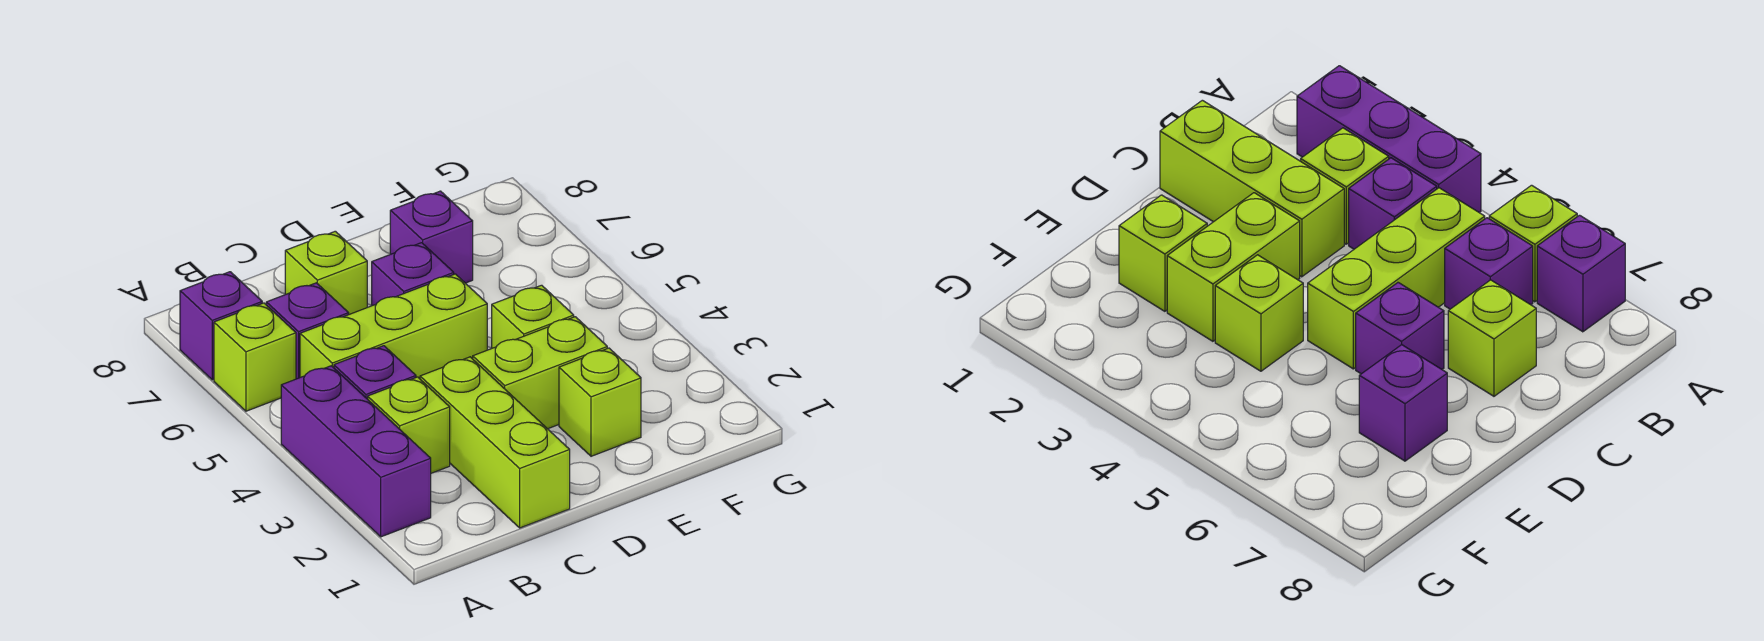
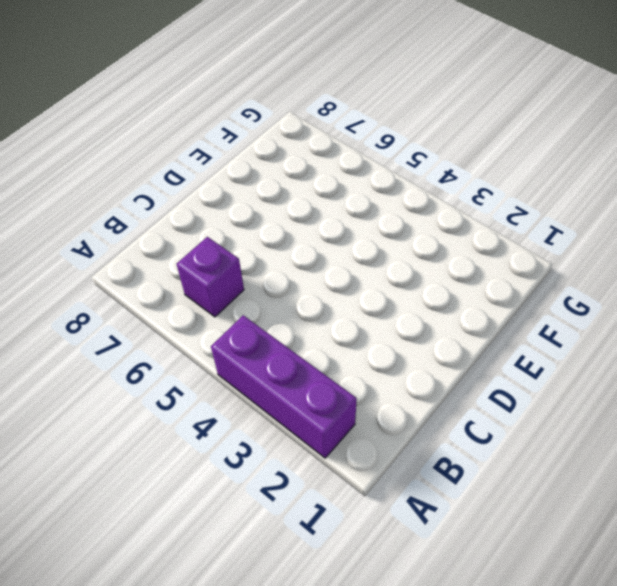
none -> lime brick A6 level 1
none -> purple brick A7 level 1
none -> lime brick B3 level 1

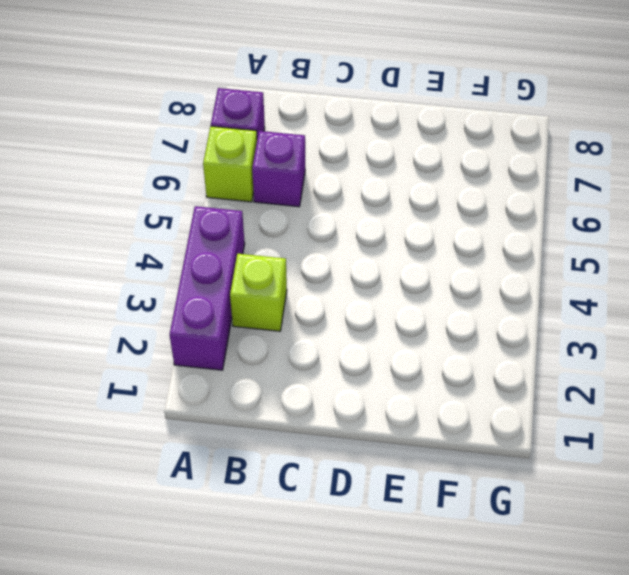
none -> purple brick B4 level 1
none -> lime brick B5:D5 level 1
none -> lime brick C1:C3 level 1

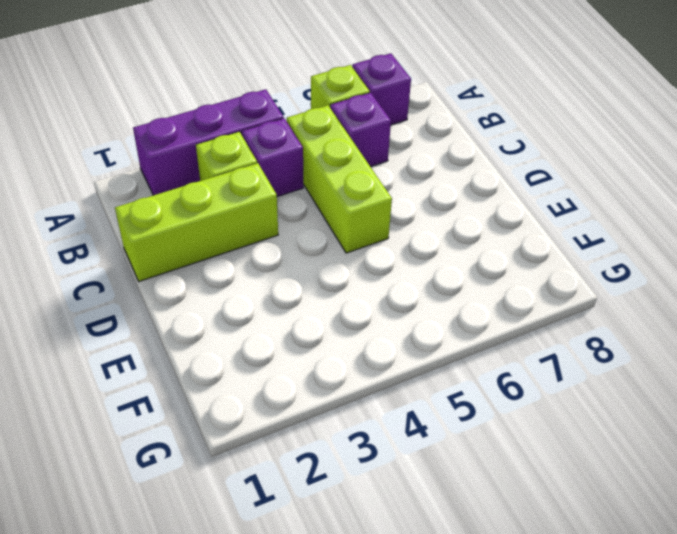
none -> lime brick C7 level 1
none -> lime brick D3:E3 level 1
none -> purple brick D6 level 1

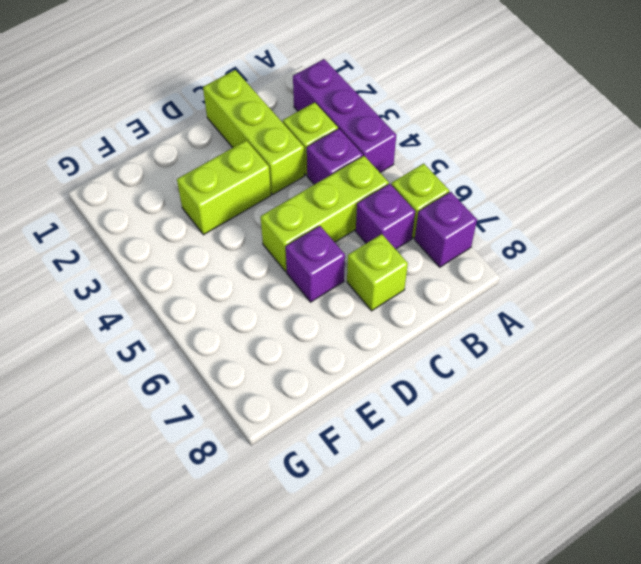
none -> lime brick E2 level 1
none -> lime brick E4 level 1
none -> purple brick E7 level 1

